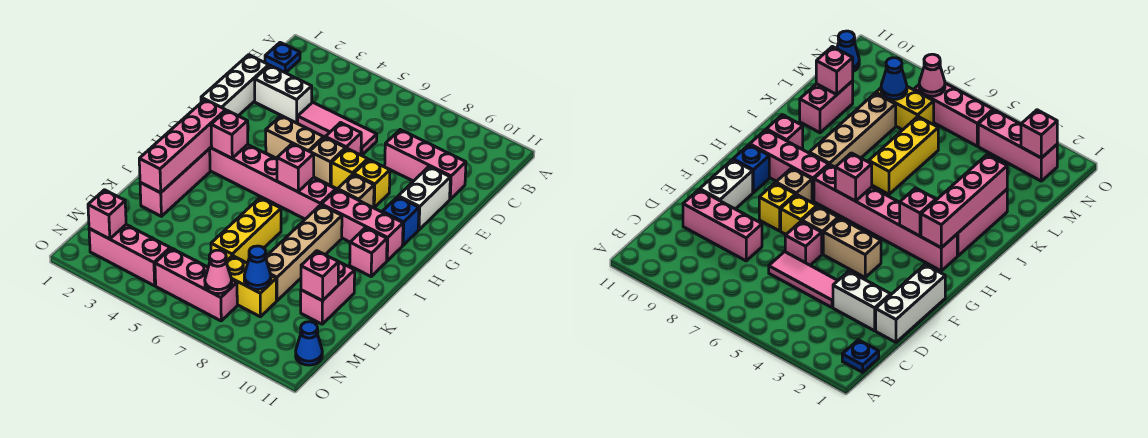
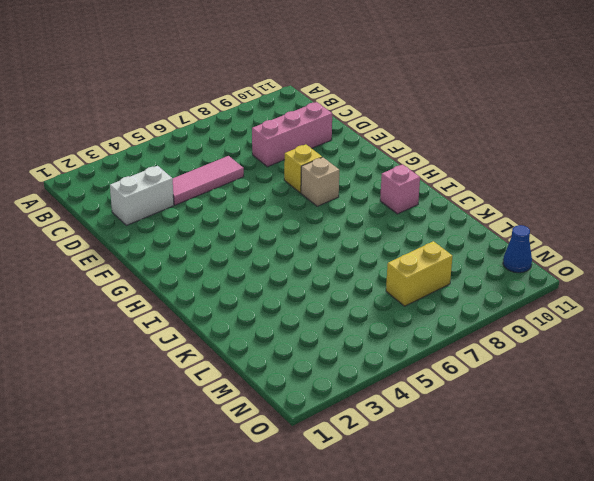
none -> blue plate B1 level 1
none -> white brick D1:F1 level 1
none -> pink brick E6 level 1
none -> white brick E10:F10 level 1

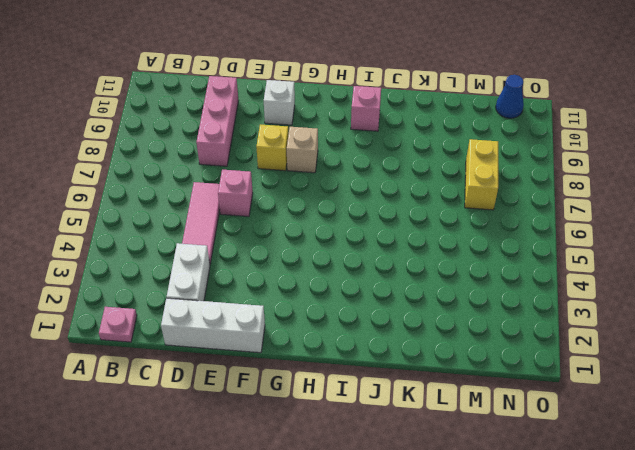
pink plate B1 level 1 -> blue plate B1 level 1
white brick F10 level 1 -> white brick E10:F10 level 1
none -> tan brick F4:F5 level 1
none -> tan brick F6 level 1
none -> yellow brick F7 level 1
none -> blue brick G10 level 1

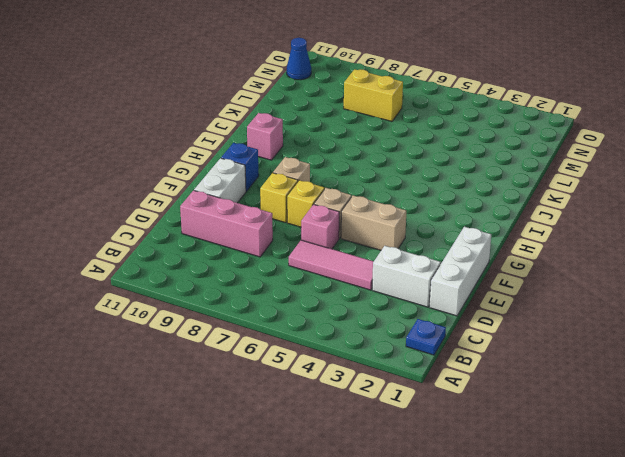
none -> pink brick H2:H7 level 1
none -> pink brick H8:H10 level 1
none -> pink brick I2:K2 level 1
none -> tan brick I8:L8 level 1

